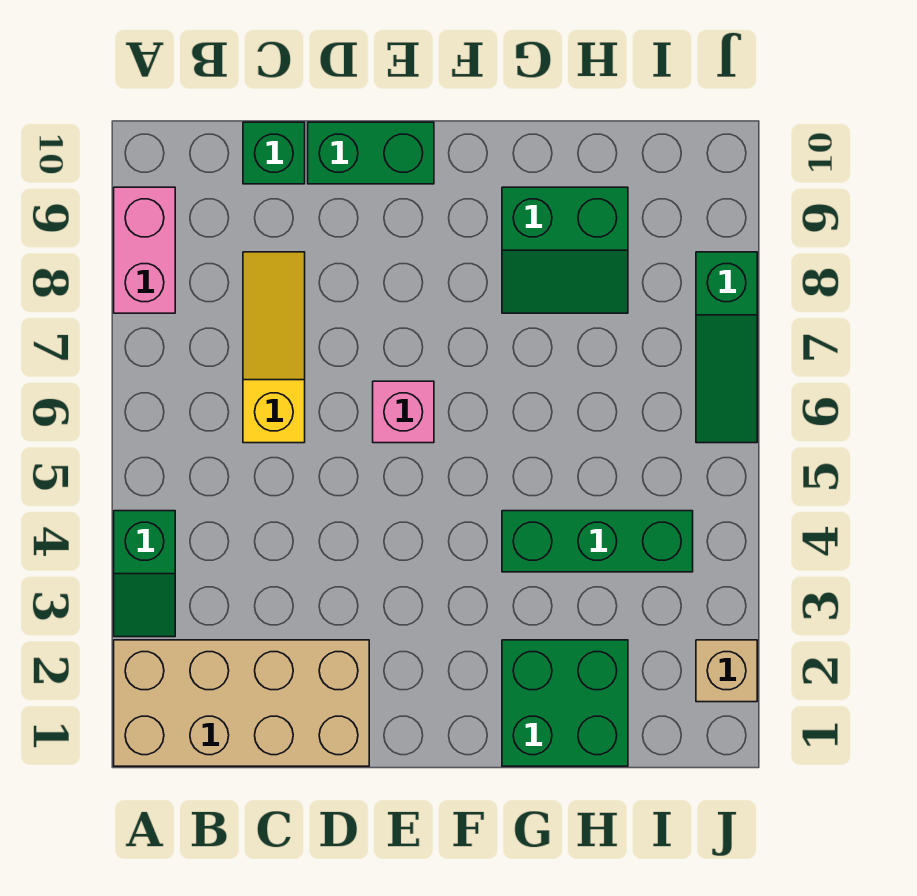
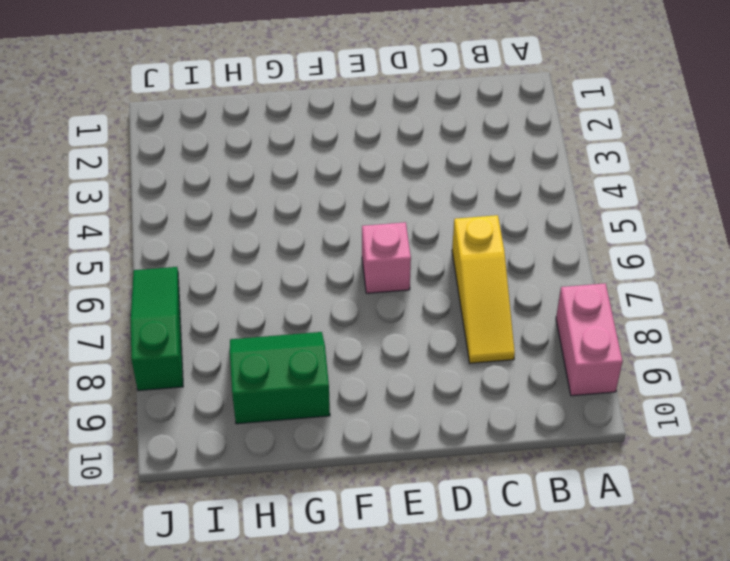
none -> tan brick A1:D2 level 1
none -> green slope A3:A4 level 1 top 4
none -> green brick C10 level 1

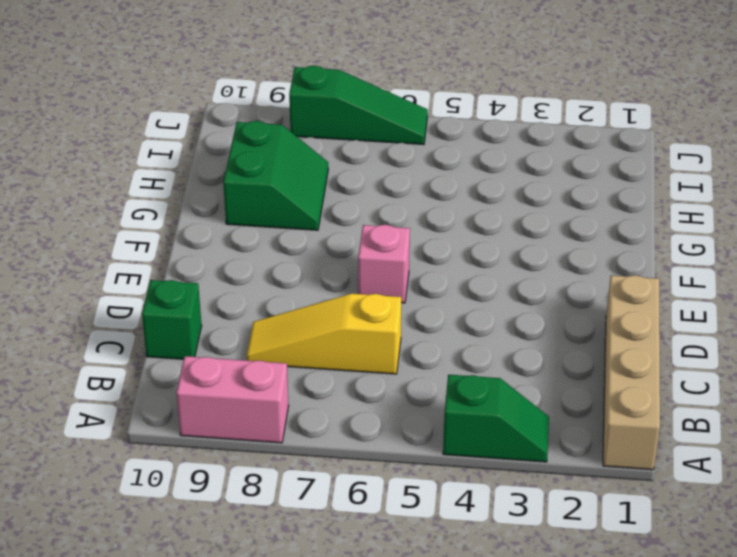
tan brick A1:D1 level 1 -> tan brick A1:D2 level 1
none -> green brick D10:E10 level 1
none -> green brick G1:H2 level 1
none -> green brick G4:I4 level 1

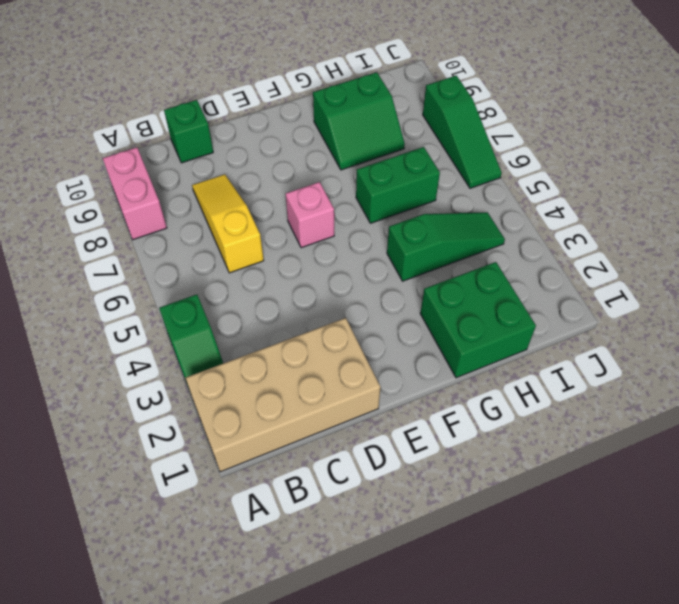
green slope G4:I4 level 1 top G -> green brick G4:I4 level 1
green brick G6:H6 level 1 -> green brick D10:E10 level 1
none -> tan brick J2 level 1

